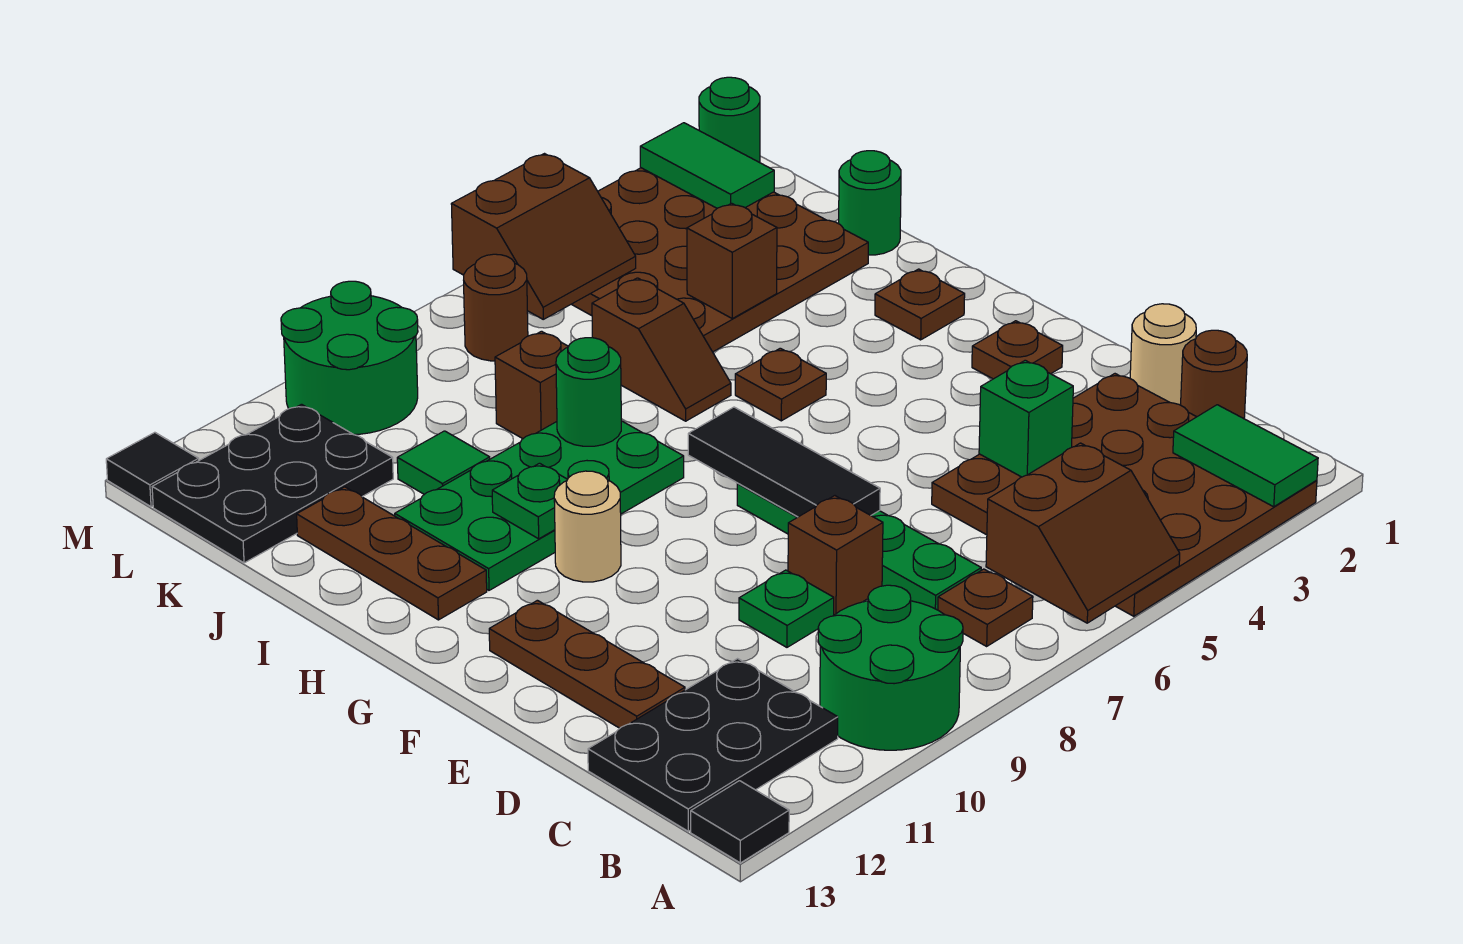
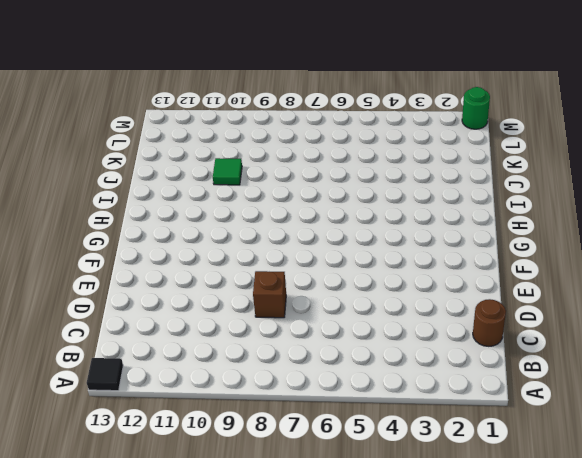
none -> brown plate A2:D5 level 1
none -> green round brick A9:B10 level 1
none -> brown plate B7 level 1
none -> black plate B11:C13 level 1

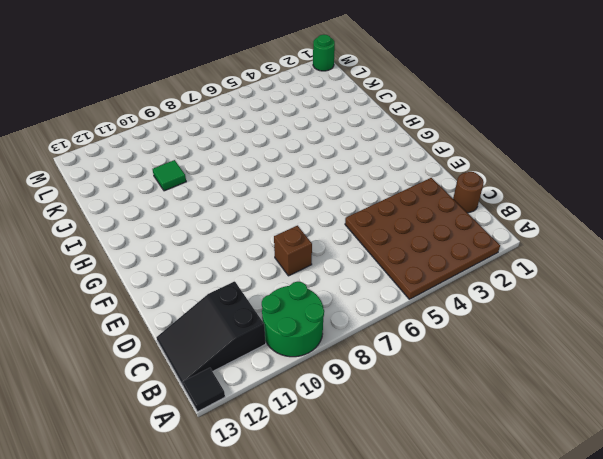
black slope B11:C13 level 1 top 11 -> black plate B11:C13 level 1
none -> brown plate B7 level 1
none -> green plate C7:F7 level 1
none -> tan round brick D1 level 1
none -> green plate D9 level 1

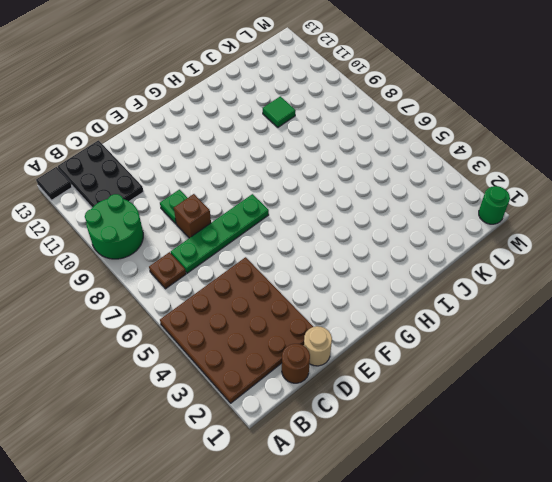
none -> brown plate D12:F12 level 1
none -> brown plate F2 level 1
none -> tan round brick G10 level 1
none -> brown plate H2 level 1

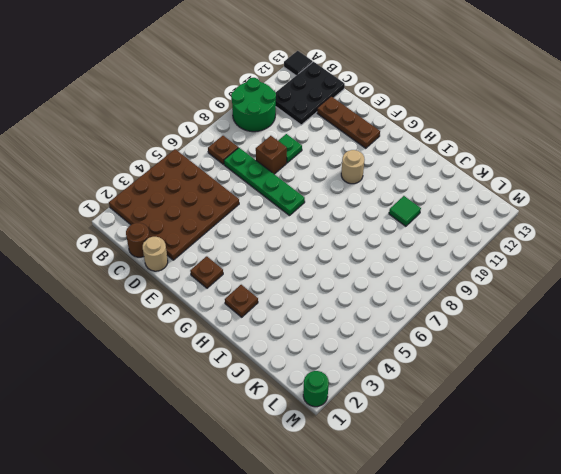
none -> brown plate H5 level 1
none -> green plate H8:I11 level 1
none -> brown plate H12:J12 level 1
none -> brown slope I6:J6 level 1 top J

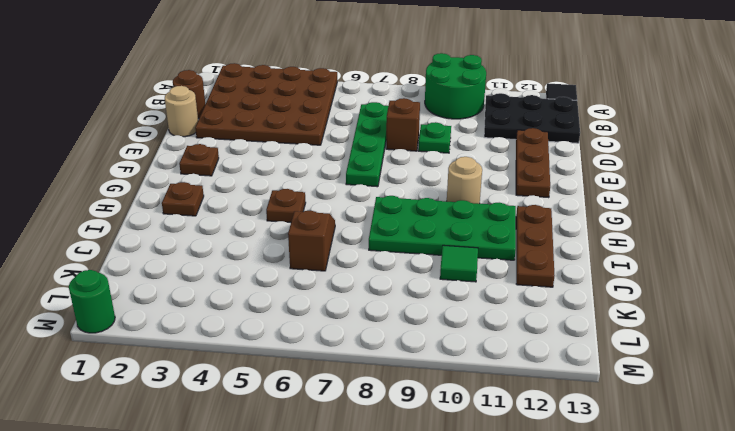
none -> brown plate B7 level 1
none -> green round brick J1 level 1
none -> brown plate J2:M5 level 1
none -> brown brick J8 level 1

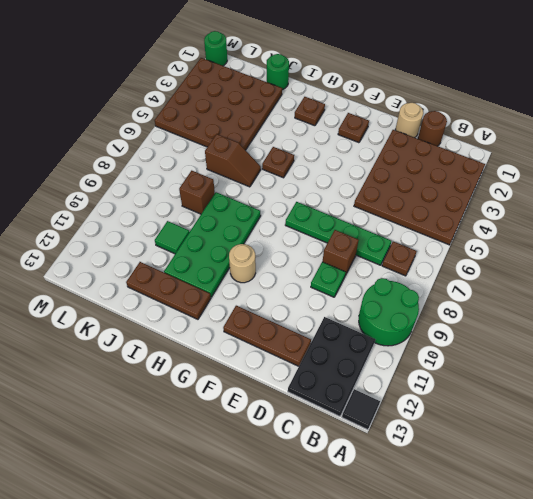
none -> black plate K11:L13 level 1
none -> brown round brick L7 level 1
none -> green round brick L9:M10 level 1
none -> black tile M13 level 1

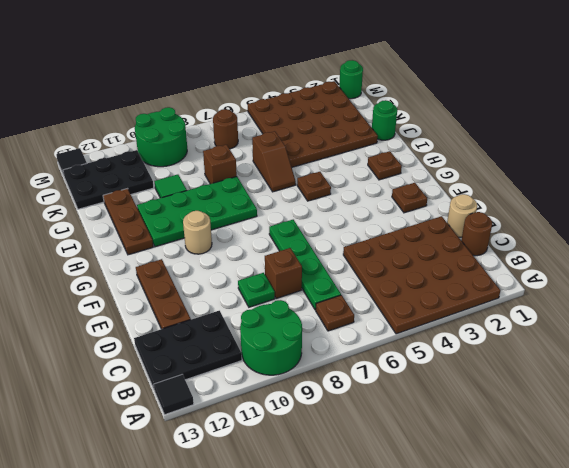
none -> green tile A2:B2 level 2
none -> brown slope A5:B6 level 2 top B
none -> green brick D4 level 2
none -> black tile E7:G7 level 2

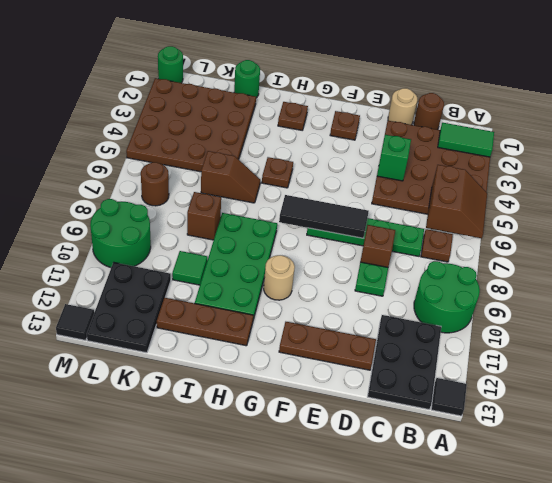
none -> green plate H10 level 2
none -> green round brick I8 level 2
none -> brown brick J4 level 2
none -> green tile L2:M2 level 2

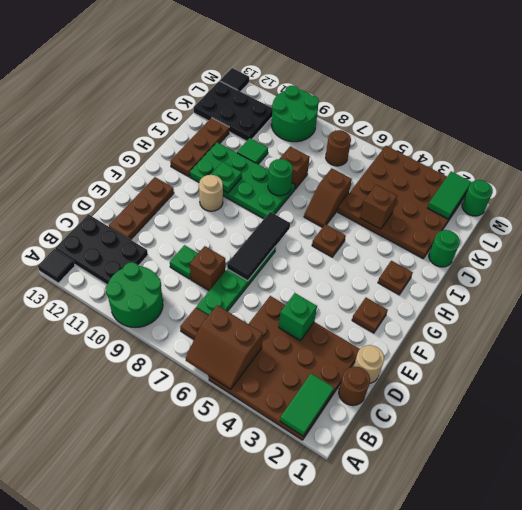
none -> brown slope L5:M6 level 2 top M

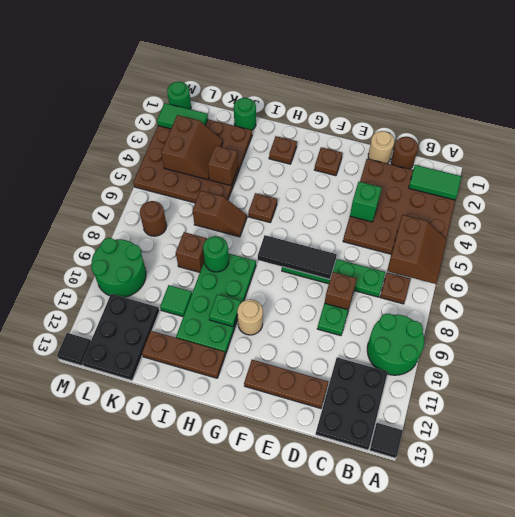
brown slope K3:L4 level 2 top L -> brown slope L5:M6 level 2 top M

